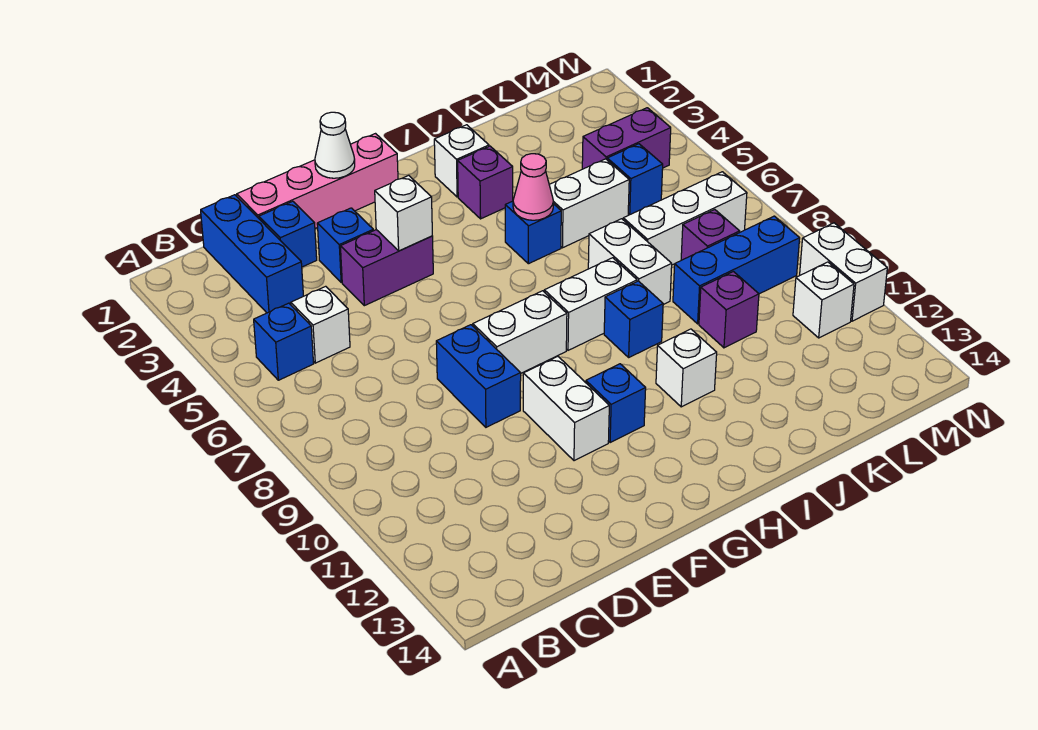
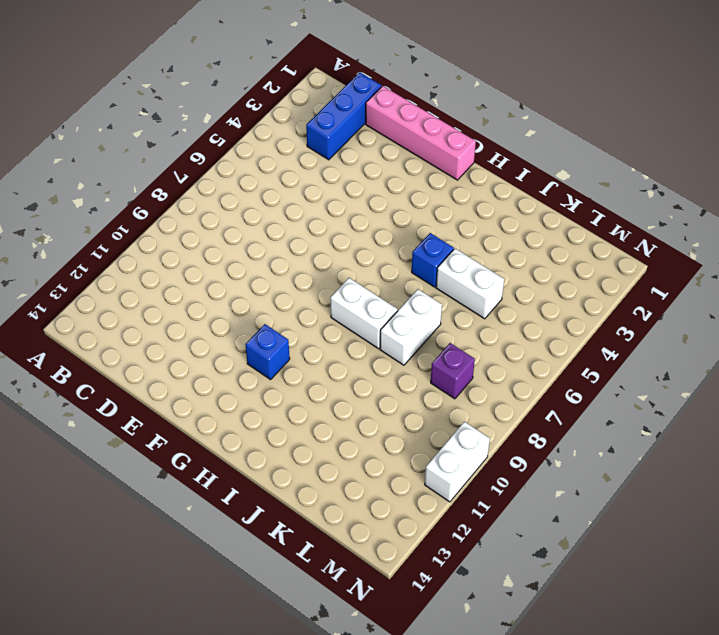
none -> blue brick B5 level 1
none -> white brick C5 level 1
none -> blue brick D2 level 1
none -> blue brick E3 level 1

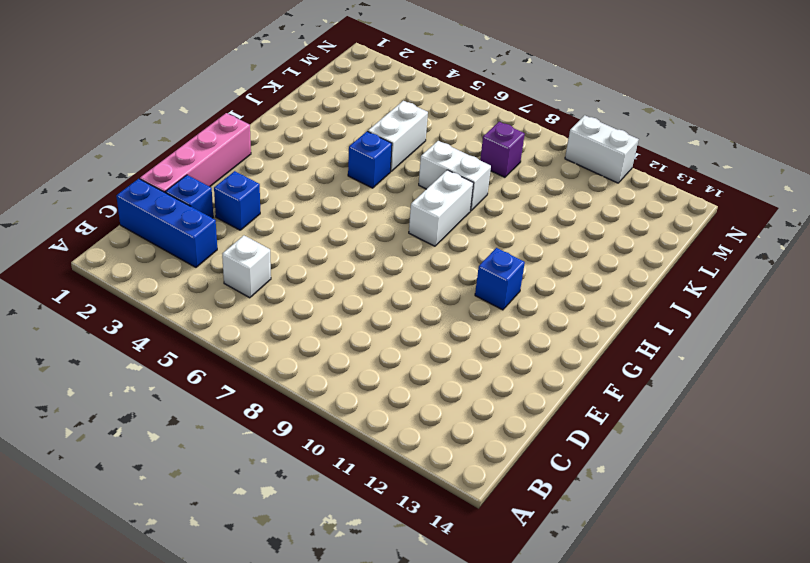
none -> blue brick B5 level 1
none -> purple brick E4:F4 level 1
none -> blue brick E8:E9 level 1
none -> white brick F8:G8 level 1

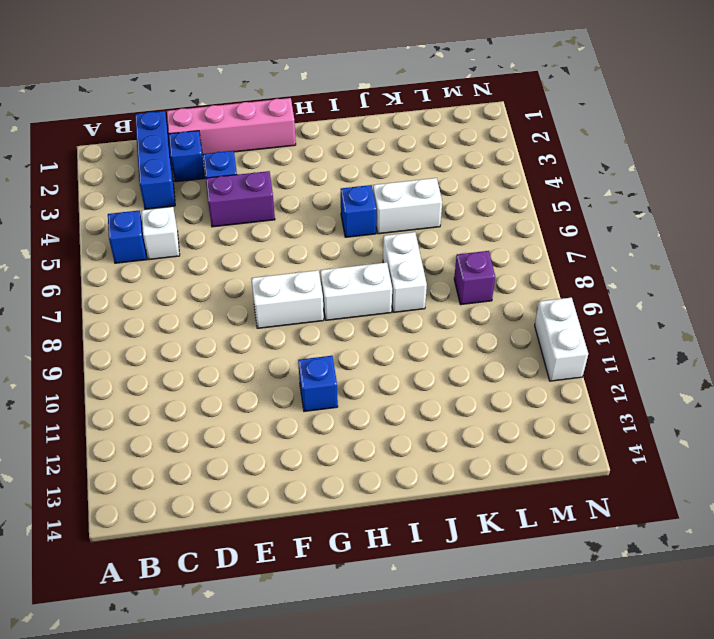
none -> blue brick E8:E9 level 1
none -> white brick F10:F11 level 1
none -> white brick I2 level 1
none -> purple brick I3 level 1

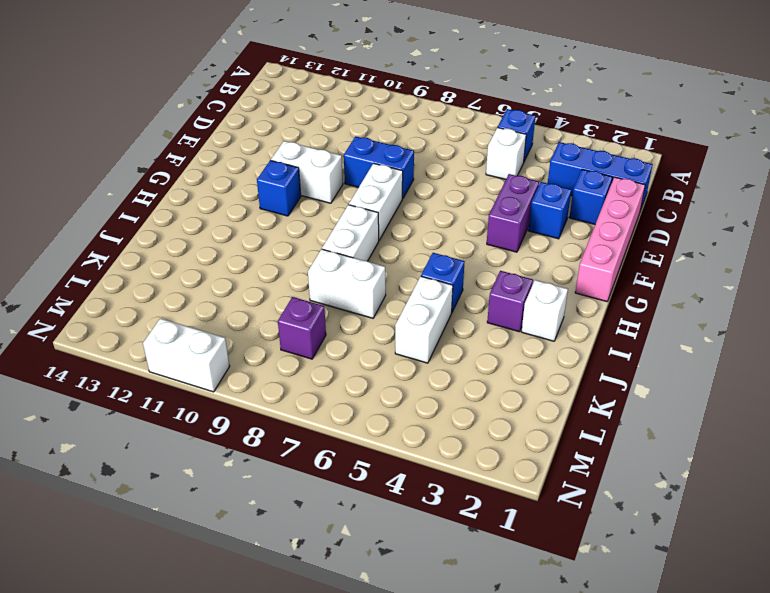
none -> blue brick I9 level 1
none -> white brick I11 level 1
none -> white brick K7:M7 level 1
none -> blue brick K9:M9 level 1

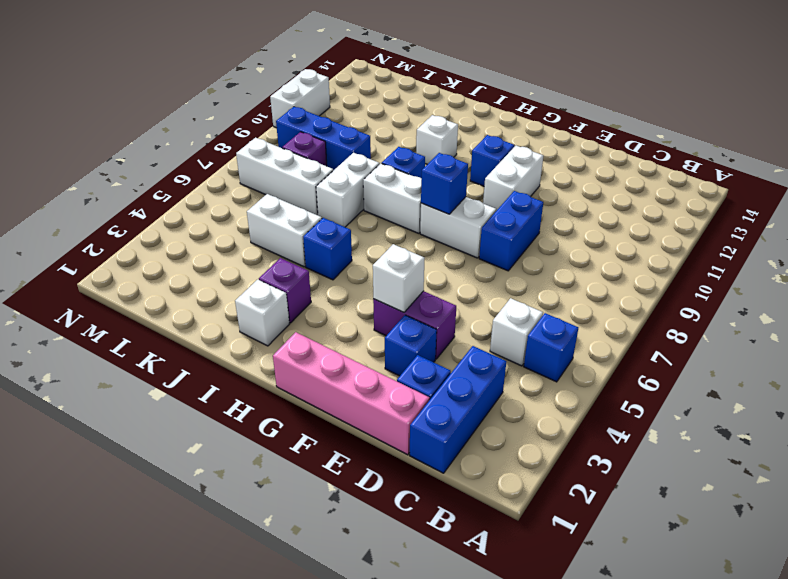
blue brick G8 level 2 -> blue brick L5 level 1
none -> purple brick K10 level 1
none -> purple brick L4:M4 level 1
none -> white brick M11 level 1
none -> white cone F1 level 2

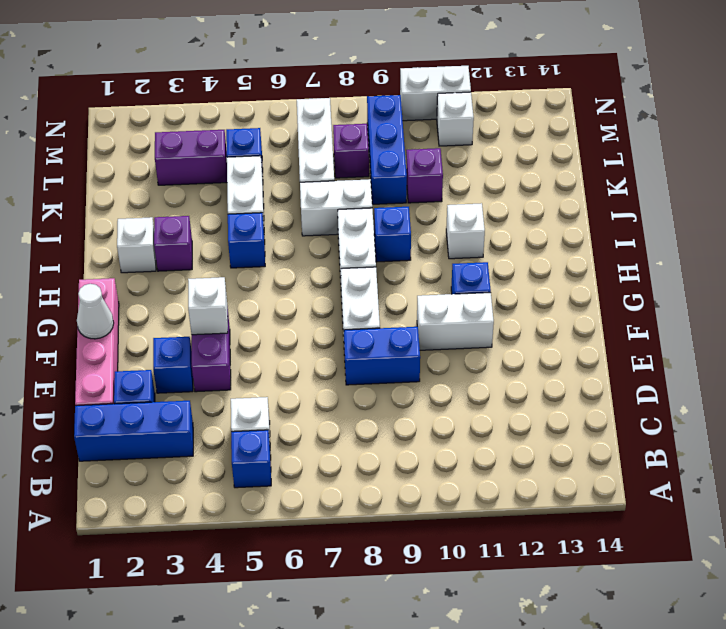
purple brick L3:L4 level 1 -> purple brick L4:M4 level 1
none -> pink cone I5 level 2

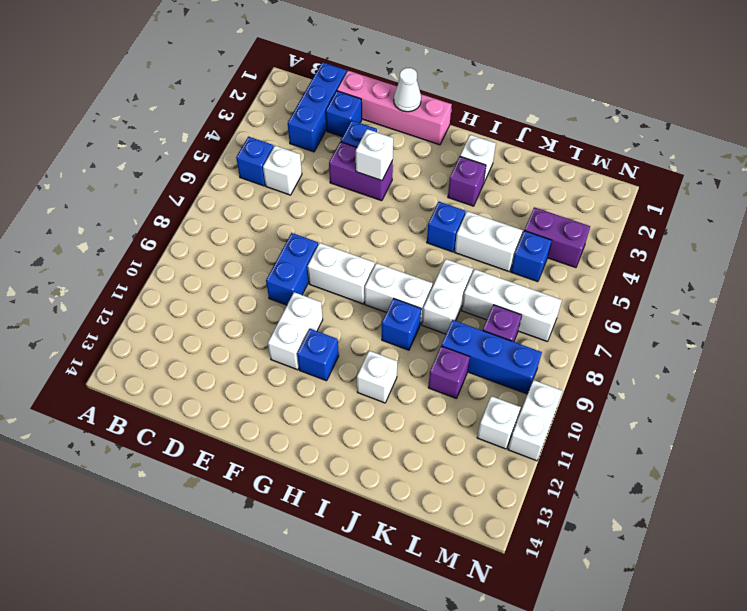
none -> pink cone I5 level 2

